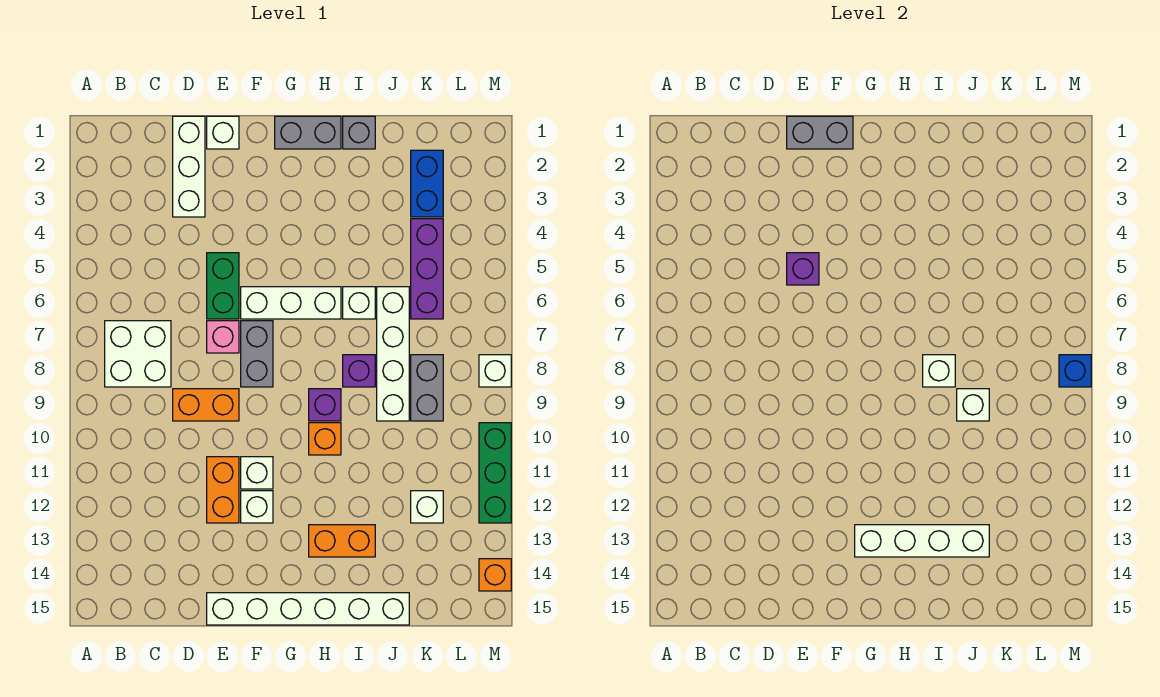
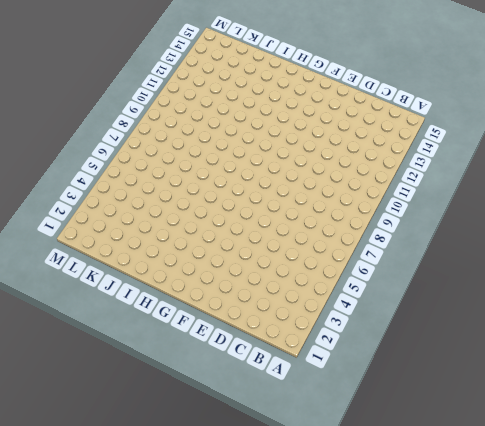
none -> white brick B7:C8 level 1
none -> white brick D1:D3 level 1
none -> orange brick D9:E9 level 1
none -> white brick E1 level 1

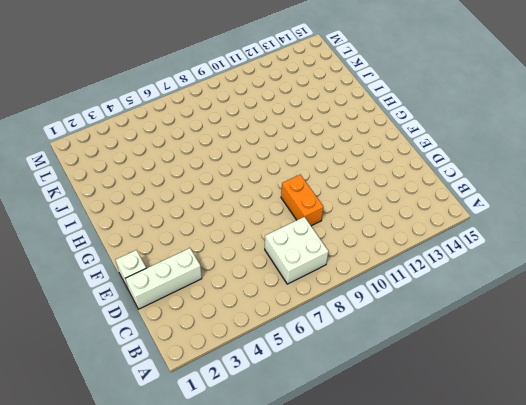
none -> green brick E5:E6 level 1
none -> pink brick E7 level 1
none -> orange brick E11:E12 level 1
none -> white brick E15:J15 level 1

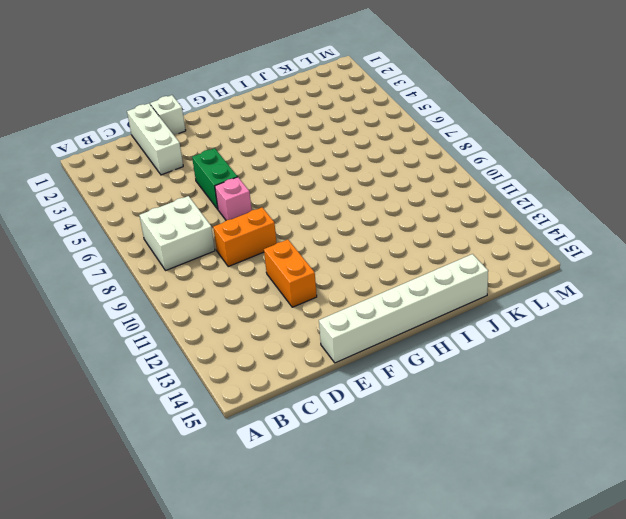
none -> white brick F6:H6 level 1
none -> grey brick F7:F8 level 1
none -> white brick F11 level 1
none -> white brick F12 level 1

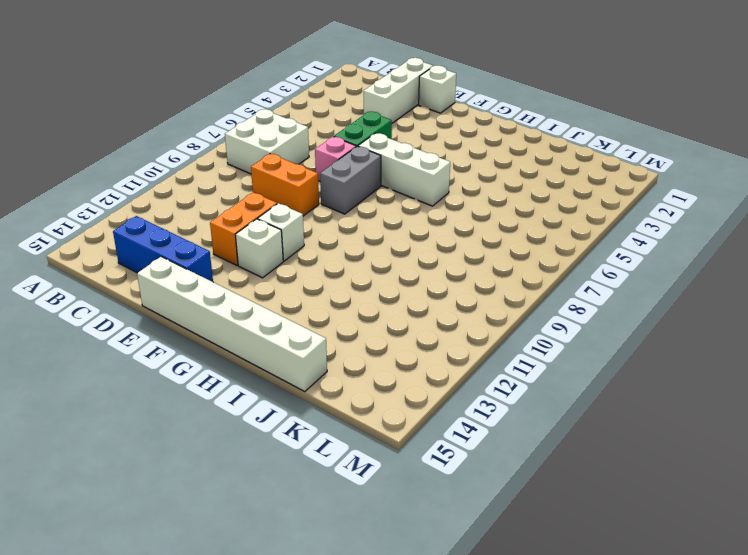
blue brick C14:E14 level 1 -> none
none -> grey brick G1:H1 level 1
none -> purple brick H9 level 1
none -> orange brick H10 level 1
none -> orange brick H13:I13 level 1

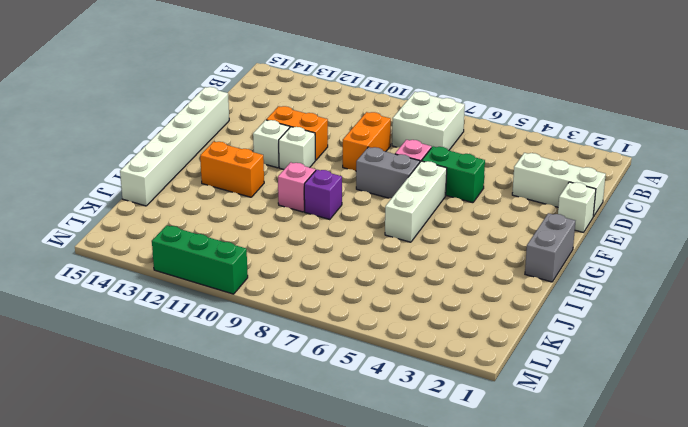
pink brick H10 level 1 -> orange brick H10 level 1
orange brick H12:H13 level 1 -> orange brick H13:I13 level 1
none -> grey brick I1 level 1
none -> white brick I6 level 1
none -> purple brick I8 level 1
none -> white brick J6:J9 level 1

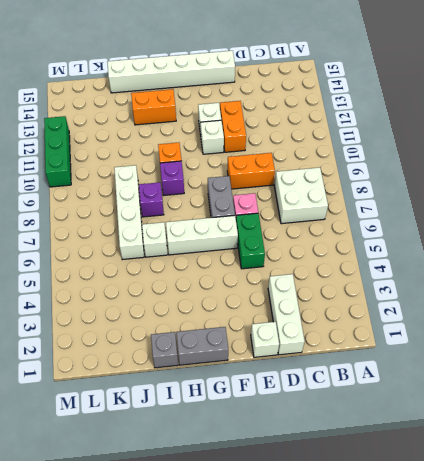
none -> blue brick K2:K3 level 1
none -> purple brick K4:K6 level 1
none -> grey brick K8:K9 level 1
none -> white brick K12 level 1

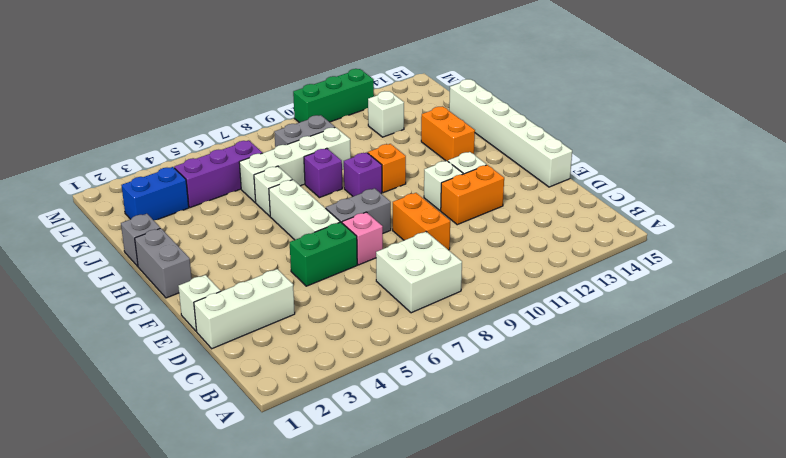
none -> white brick M8 level 1
none -> orange brick M14 level 1
none -> grey brick E1:F1 level 2
none -> purple brick E5 level 2

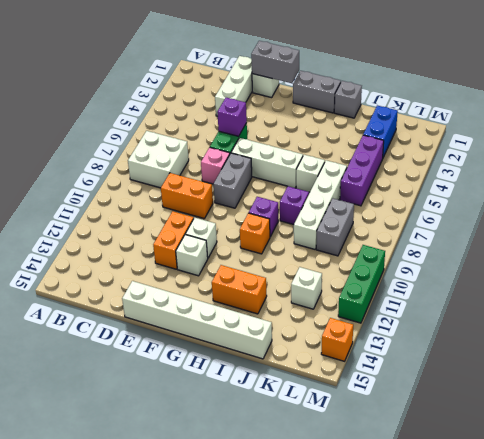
none -> white brick M8 level 1
none -> white brick G13:J13 level 2
none -> white brick I8 level 2
none -> white brick J9 level 2

